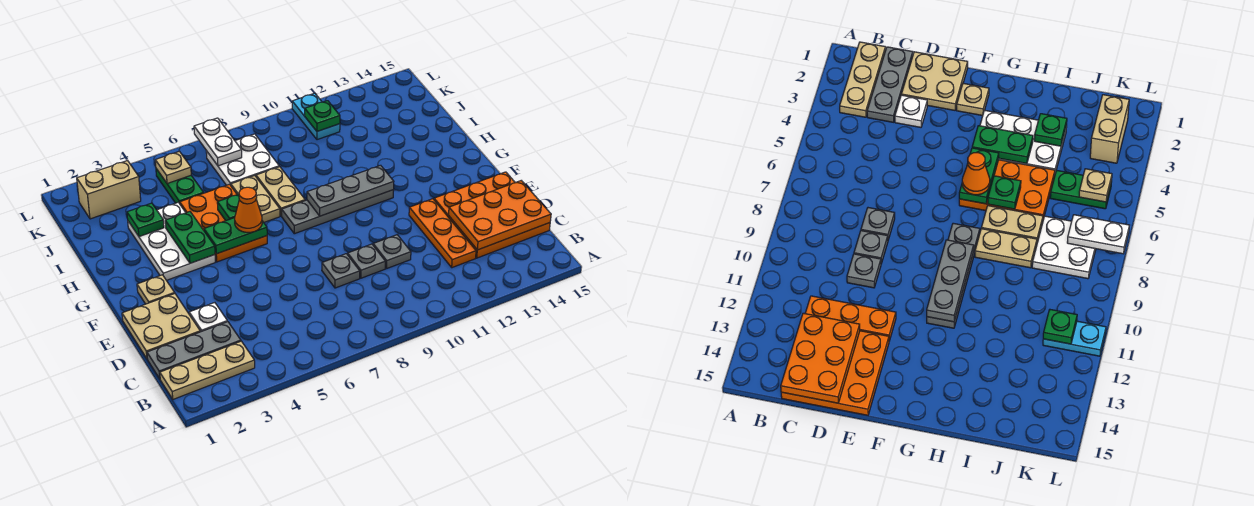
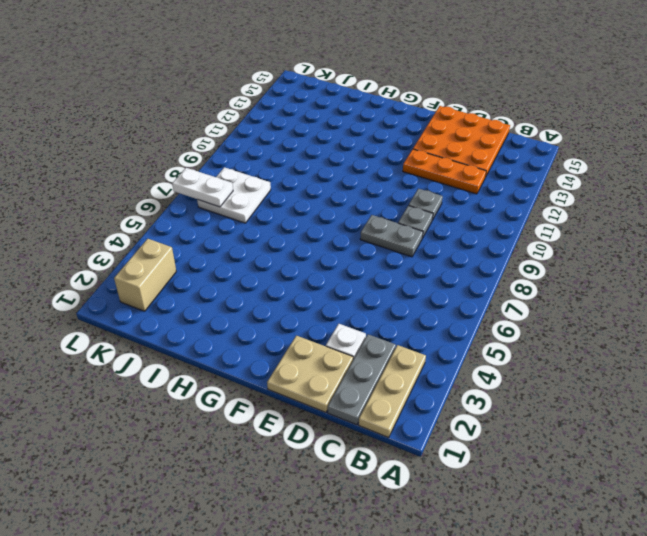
grey plate D8:E8 level 1 -> grey plate D8 level 1
none -> tan plate F2 level 1
none -> white plate G3:I4 level 1
none -> orange plate G5:I6 level 1

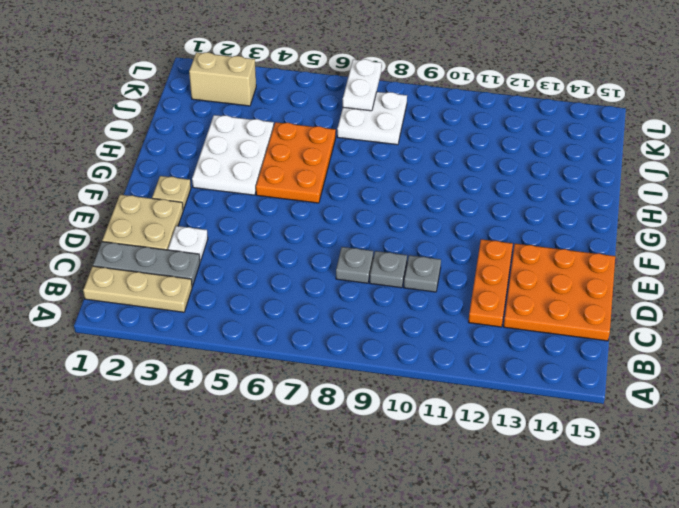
none -> grey plate G8:G11 level 1
none -> tan plate H7:I7 level 1
none -> tan plate H8:I8 level 1

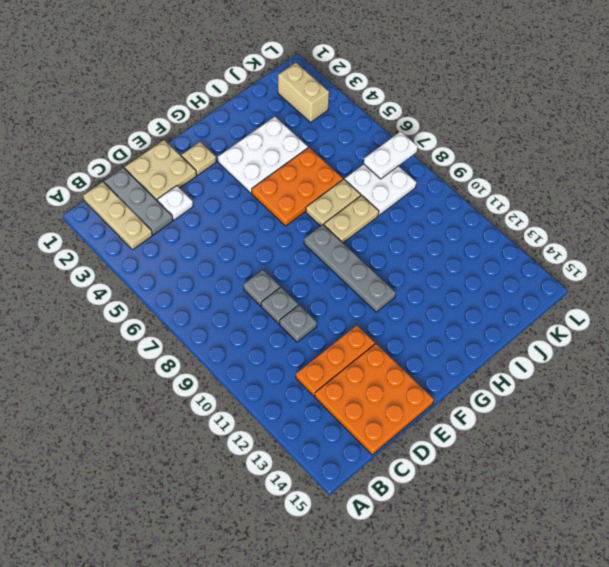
none -> green plate J5:K5 level 1
none -> cyan plate K11:L11 level 1
none -> orange plate C13:D15 level 2

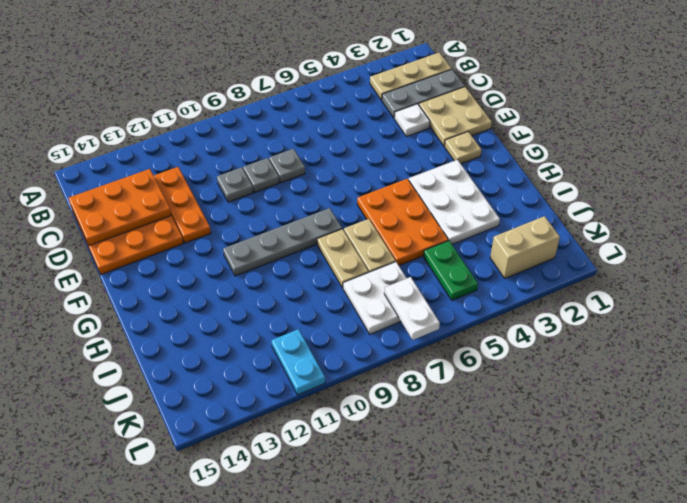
none -> green plate G4:H4 level 2
none -> green plate G5:G6 level 2
none -> grey plate G9:G11 level 2

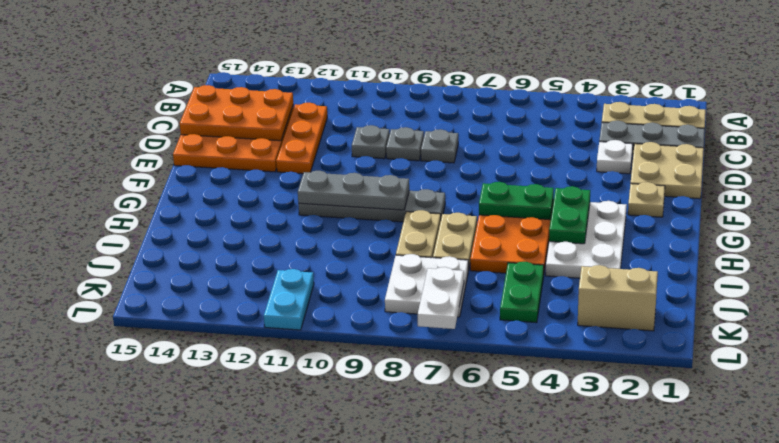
none -> green plate H6 level 2
none -> green plate I3 level 2
none -> tan plate K5 level 2

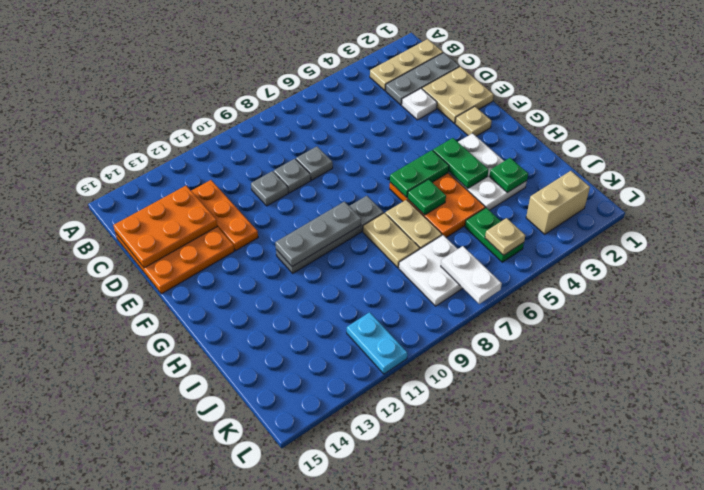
none -> green plate K11 level 2
none -> orange cone G6 level 3

